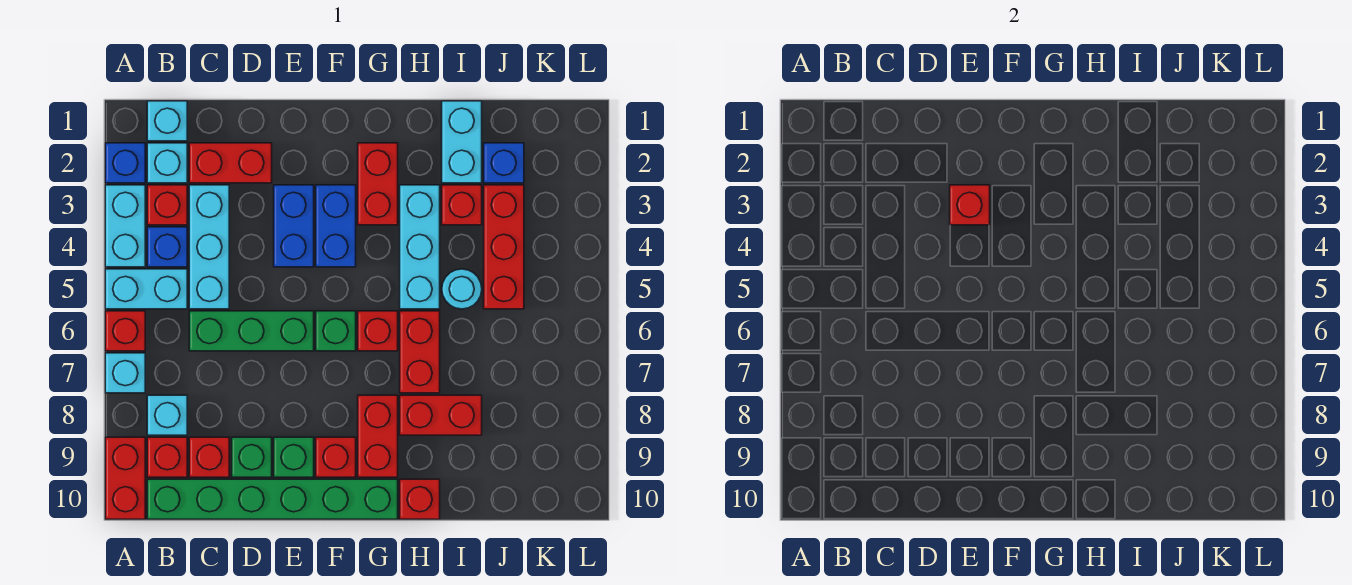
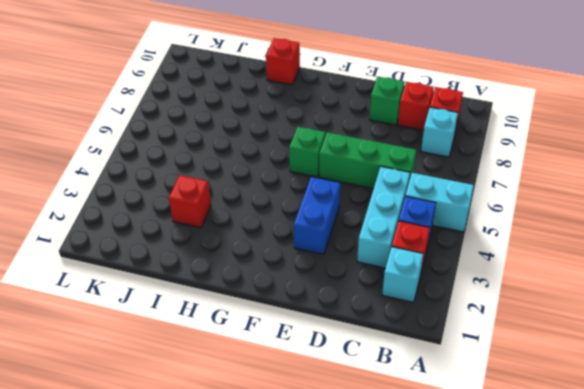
none -> blue brick A2 level 1
none -> cyan brick A3:A4 level 1
none -> red brick A6 level 1
none -> cyan brick A7 level 1

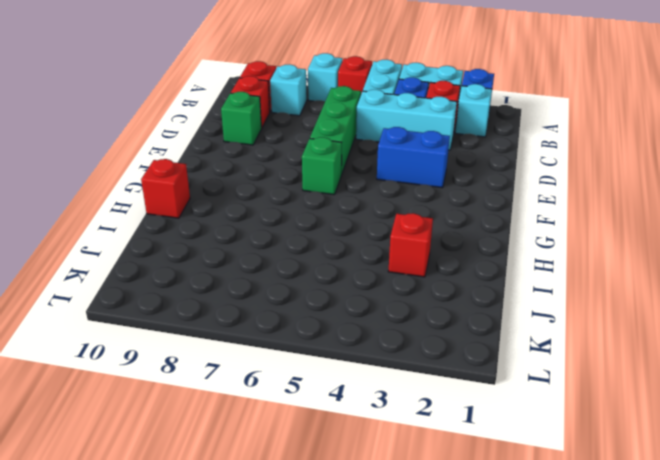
none -> red brick A9:A10 level 1
none -> cyan brick B1 level 1
none -> green brick B10:G10 level 1
none -> red brick C2:D2 level 1

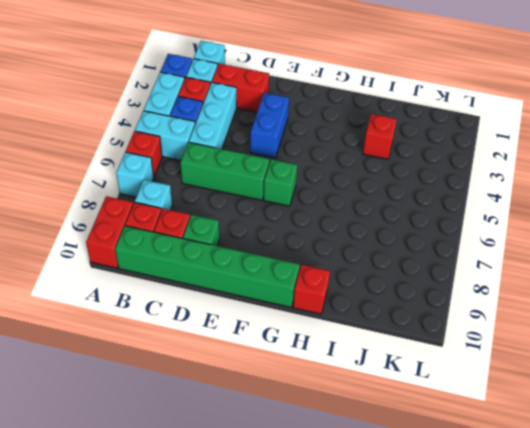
none -> green brick E9 level 1
none -> blue brick F3:F4 level 1
none -> red brick F9 level 1
none -> red brick G2:G3 level 1

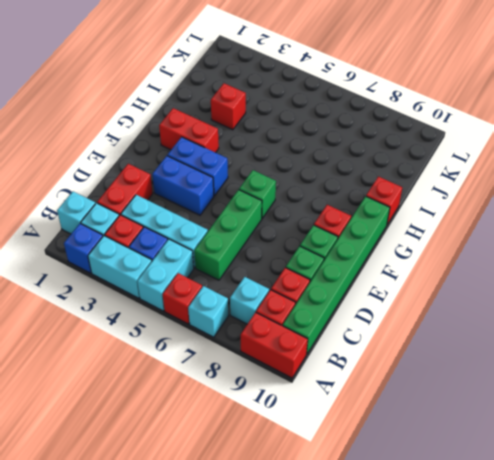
none -> red brick G6 level 1
none -> red brick G8:G9 level 1
none -> cyan brick H3:H5 level 1
none -> red brick H6:H7 level 1

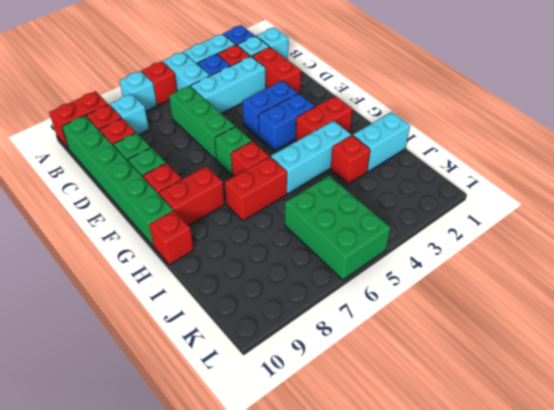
green brick J5:L6 level 1 -> red brick J3:J5 level 1
none -> red brick H8:I8 level 1
none -> cyan round brick I5 level 1
none -> blue brick J2 level 1
none -> red brick E3 level 2

